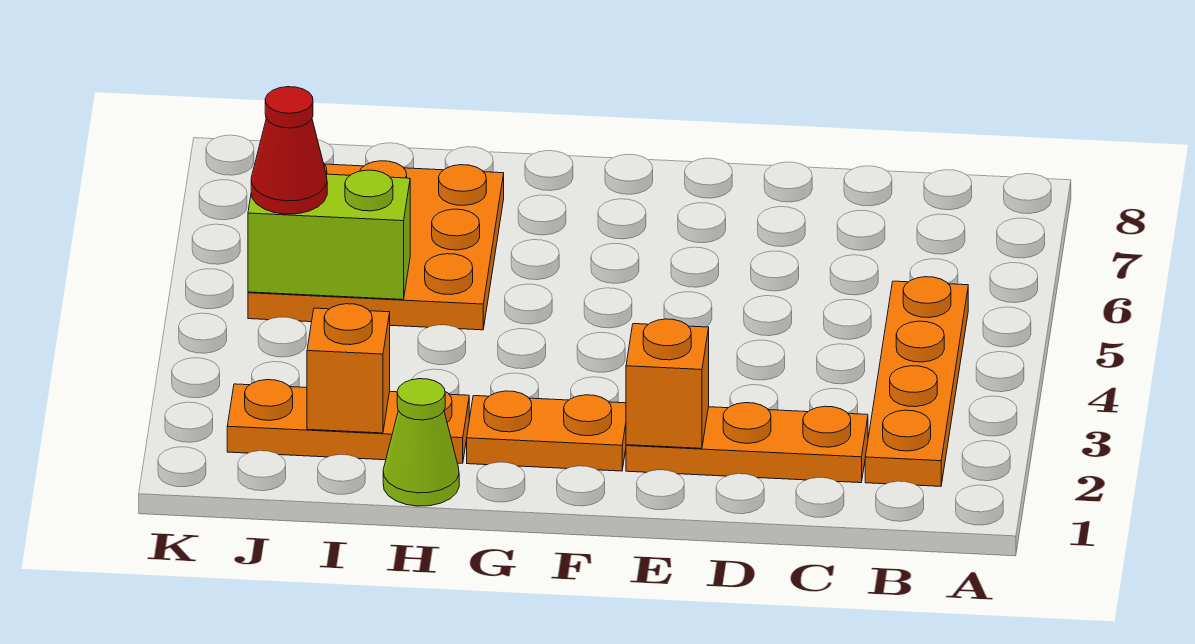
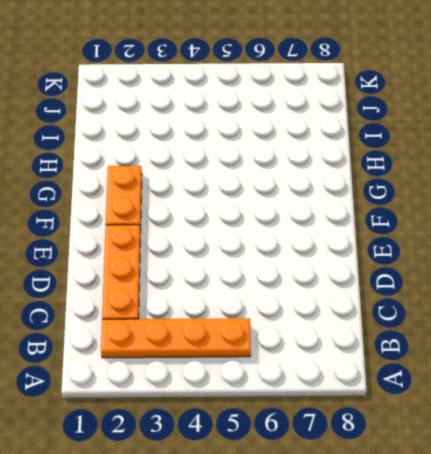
none -> lime cone H1 level 1
none -> orange plate H2:J2 level 1

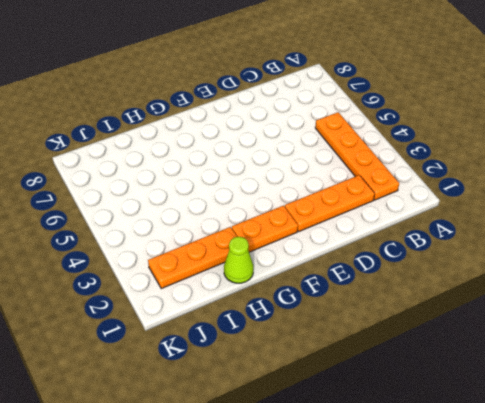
none -> orange plate H5:J7 level 1
none -> orange brick E2 level 2

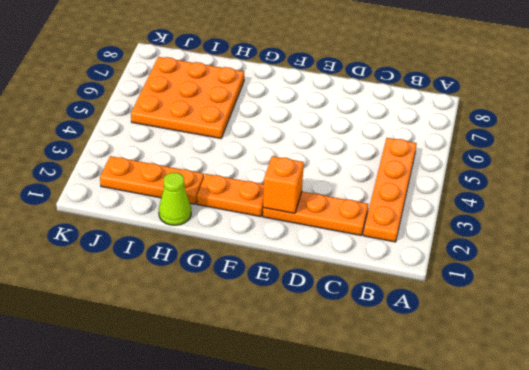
none -> orange brick I2 level 2
none -> lime brick I5:J5 level 2

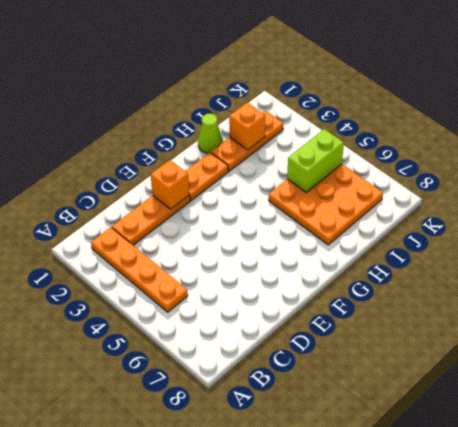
none -> red cone J5 level 3

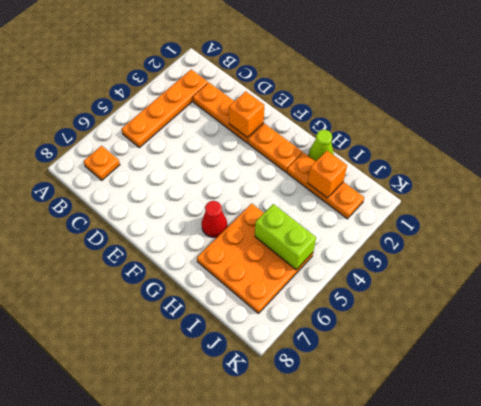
orange plate B7 level 1 -> none
red cone G6 level 1 -> red cone J5 level 3

